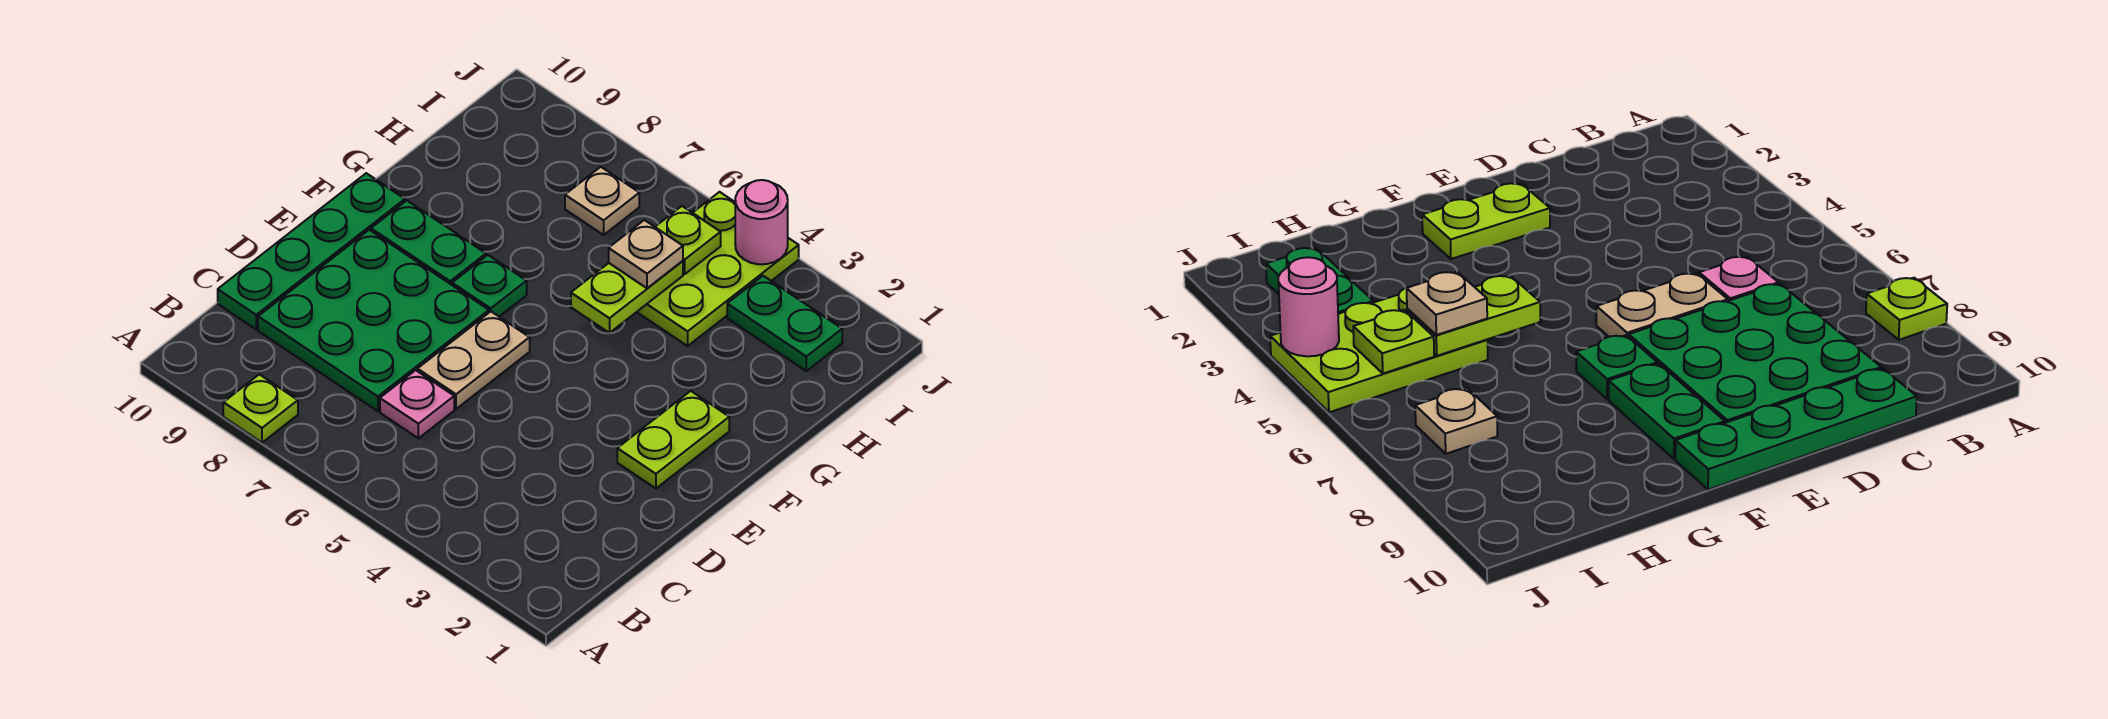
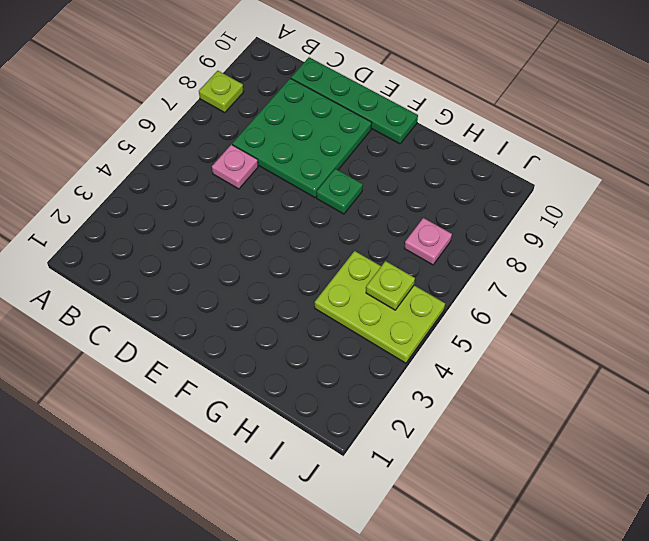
pink plate I7 level 1 -> tan plate I7 level 1
none -> tan plate D6:E6 level 1
none -> lime plate E2:F2 level 1
none -> green plate F8:F9 level 1

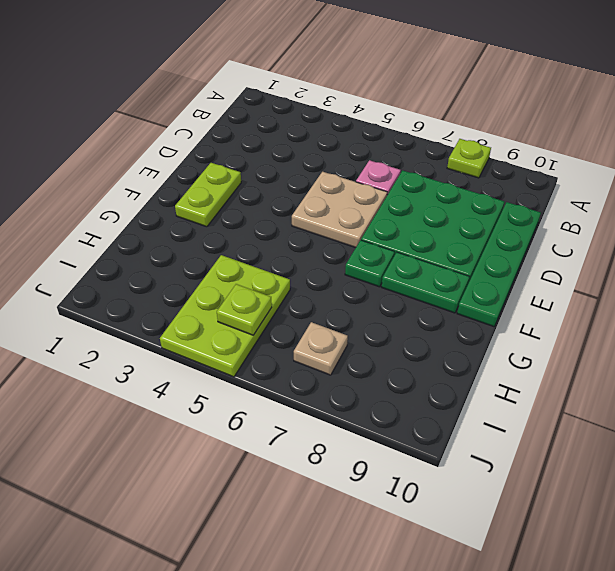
tan plate D5:E6 level 1 -> tan plate D6:E6 level 1
none -> green plate I2:I3 level 1
none -> lime plate G5:H5 level 2
none -> pink round brick J4 level 2

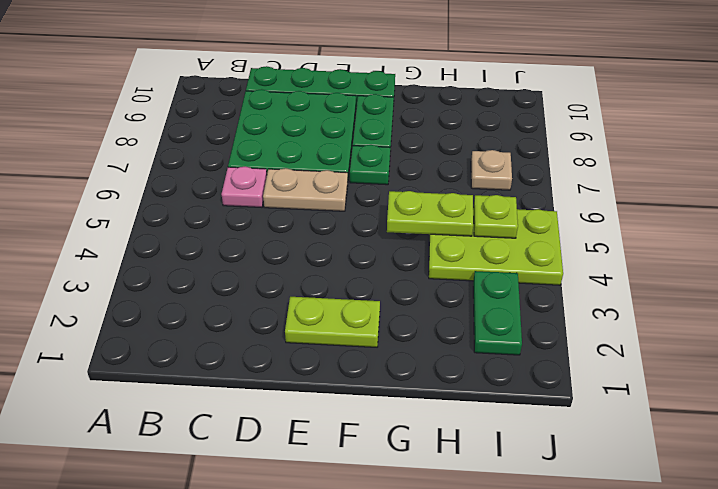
none -> lime plate A8 level 1
none -> pink round brick J4 level 2
none -> tan plate H5 level 3

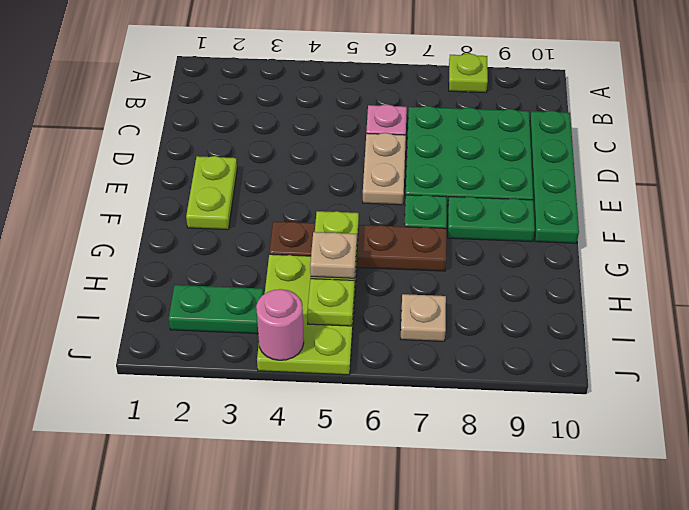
brown plate G4:G7 level 1 -> none

